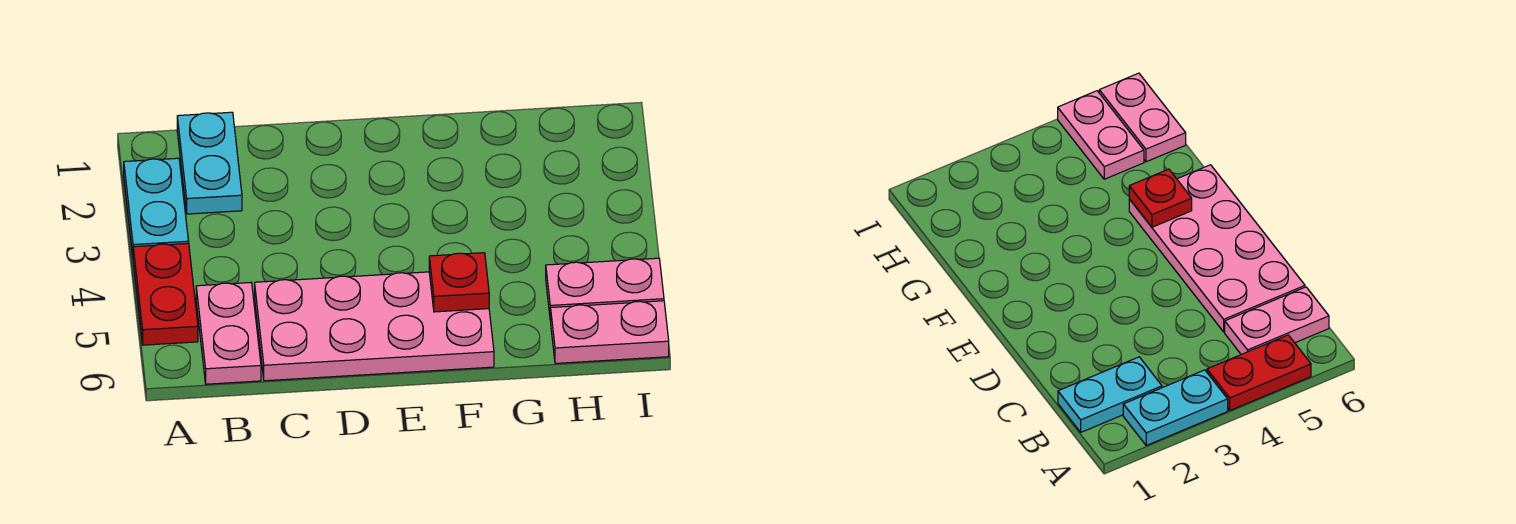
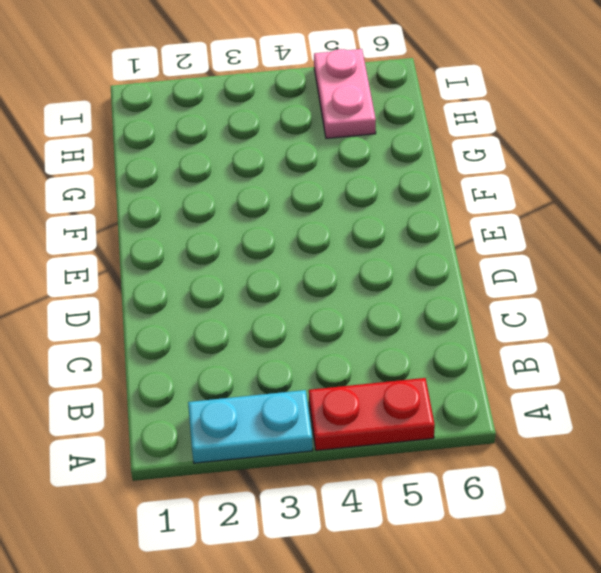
none -> cyan plate B1:B2 level 1
none -> pink plate B5:B6 level 1

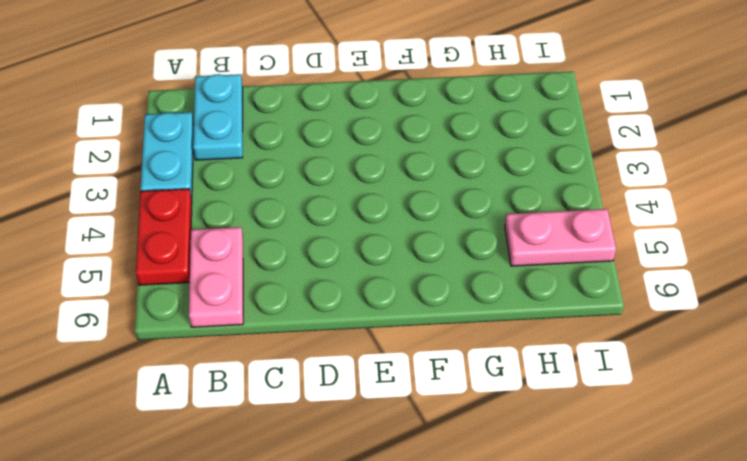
none -> pink plate C5:F6 level 1
none -> pink plate H6:I6 level 1

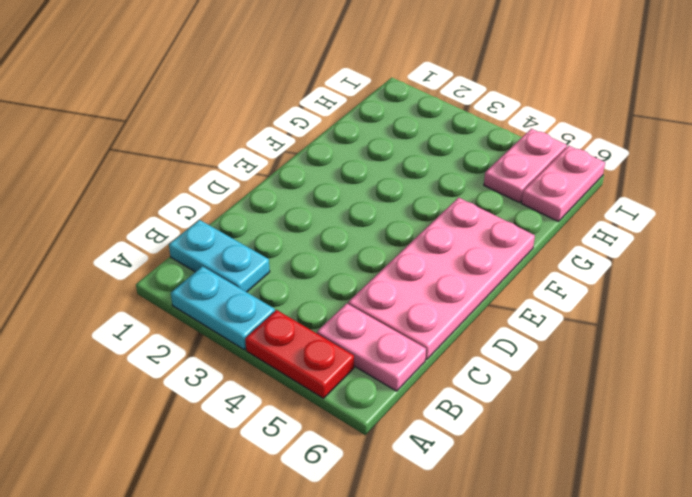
none -> red plate F5 level 2

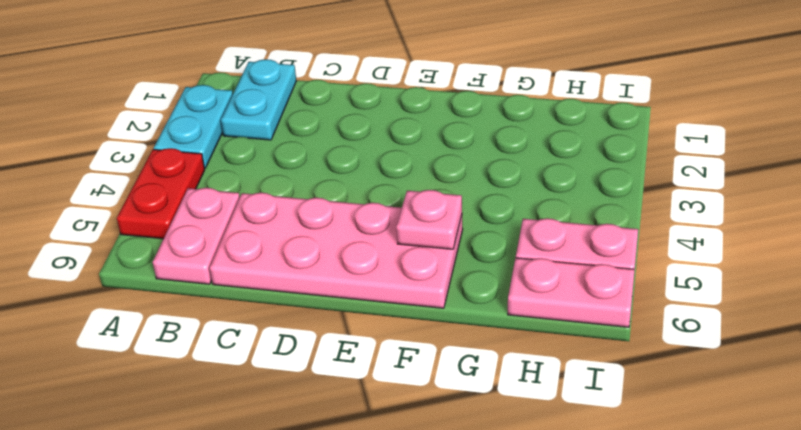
pink plate F5 level 2 -> red plate F5 level 2

